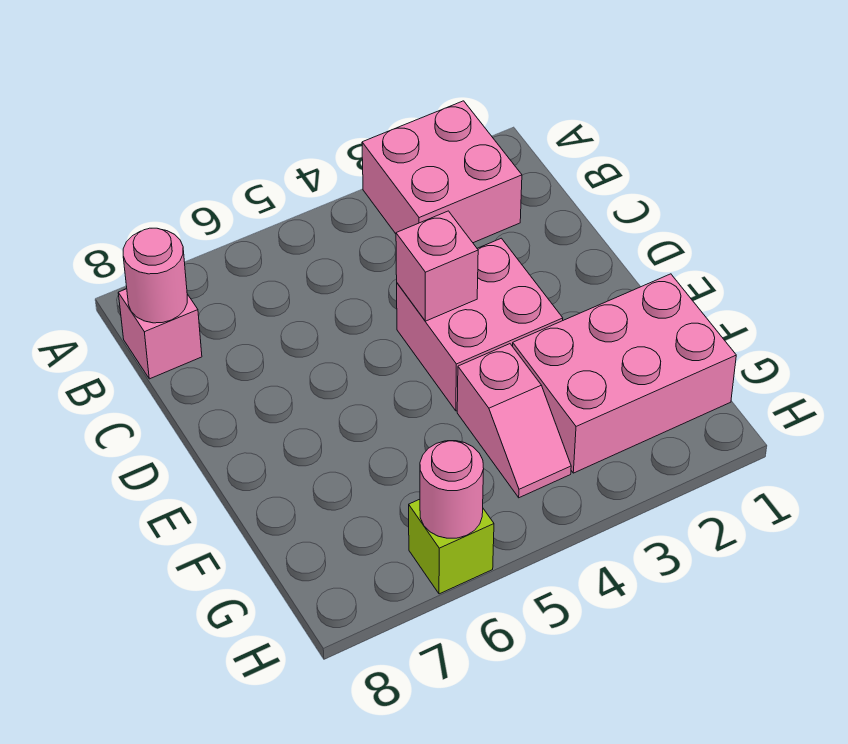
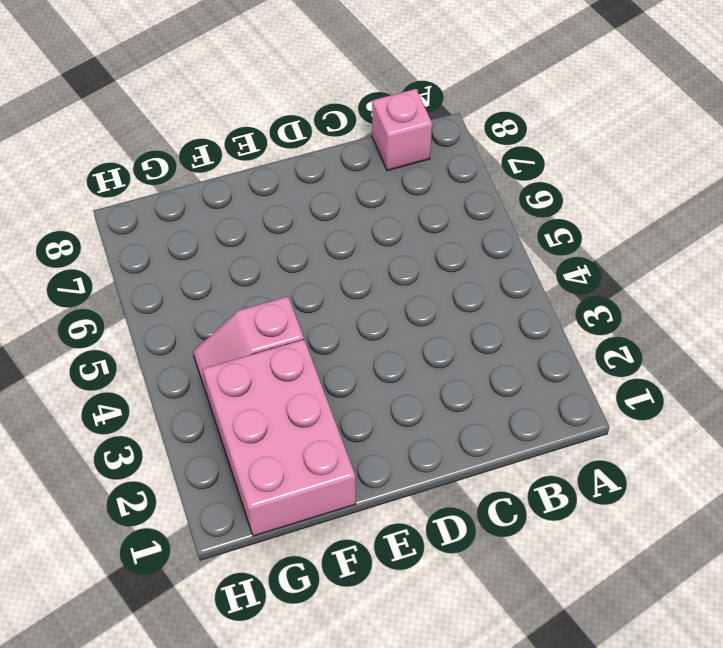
none -> pink brick A2:B3 level 1
none -> pink brick D3:E4 level 1

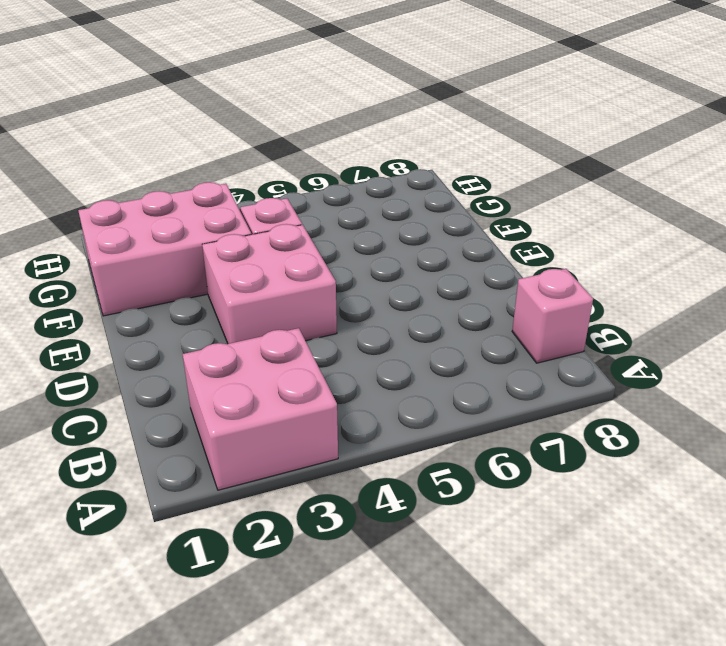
none -> lime brick H6 level 1
none -> pink round brick B8 level 2

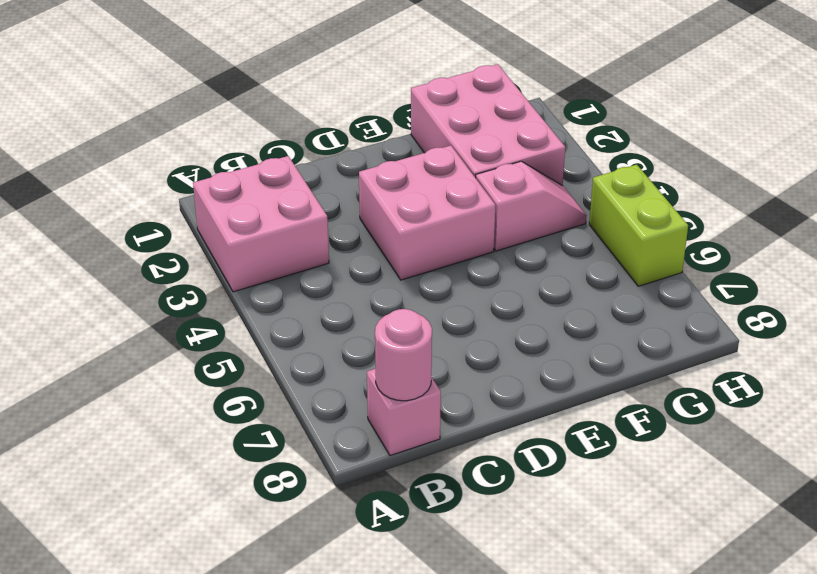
lime brick H5:H6 level 1 -> lime brick H6 level 1
none -> pink brick D4 level 2
none -> pink round brick H6 level 2

